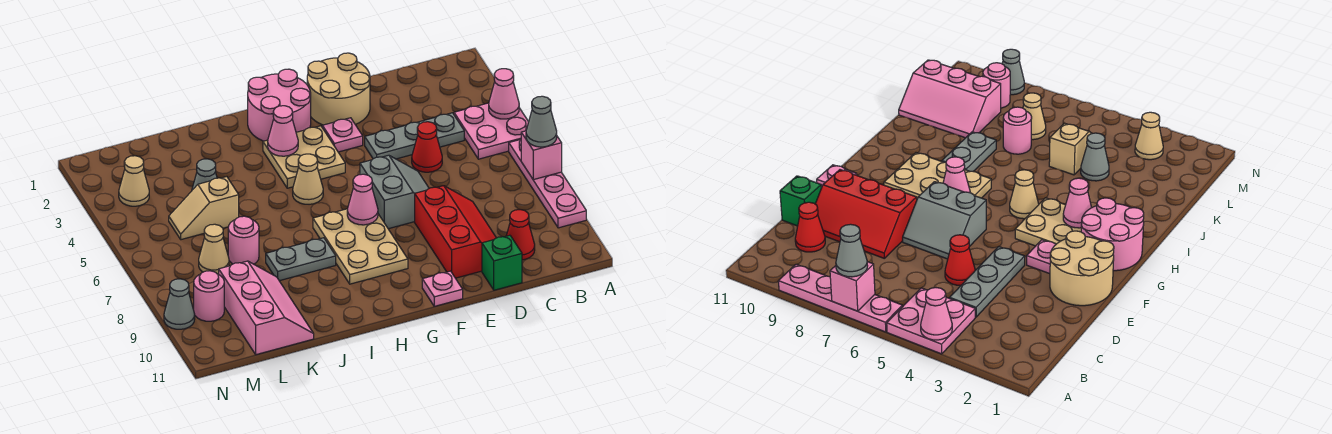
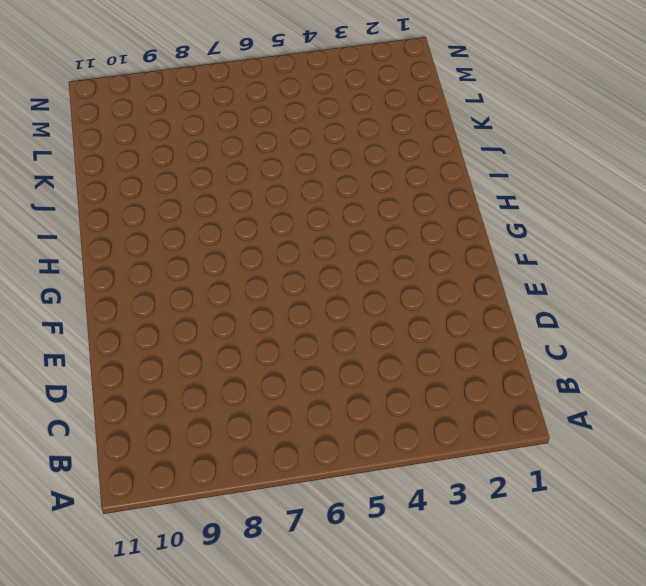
none -> pink plate A4:B5 level 1
none -> pink plate A6:A9 level 1
none -> grey plate C4:E4 level 1

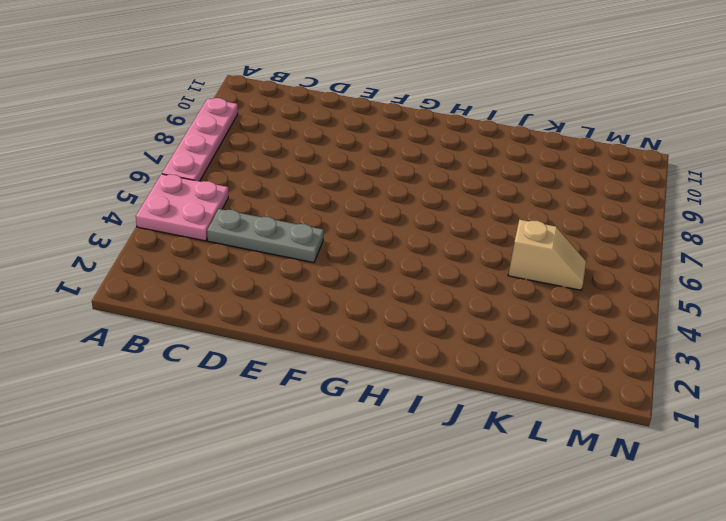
none -> red cone C10 level 1
none -> red cone D5 level 1
none -> red slope D8:E10 level 1 top E

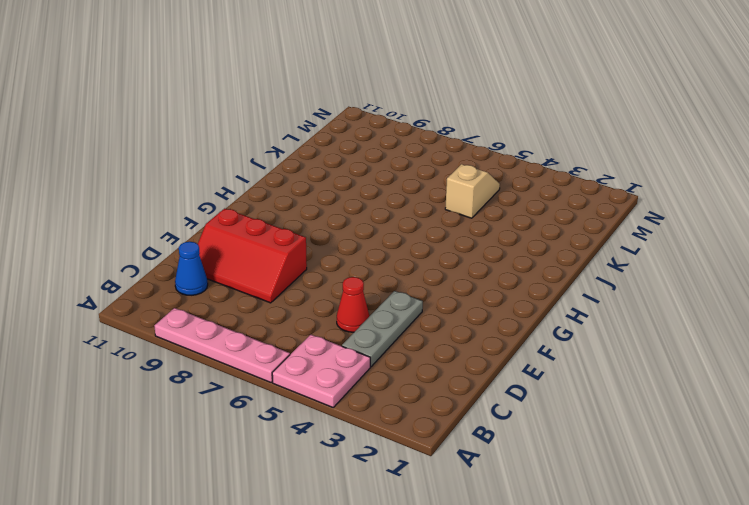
blue cone C10 level 1 -> red cone C10 level 1
none -> green brick D11 level 1
none -> tan round brick E1:F2 level 1
none -> grey slope E6:F7 level 1 top F

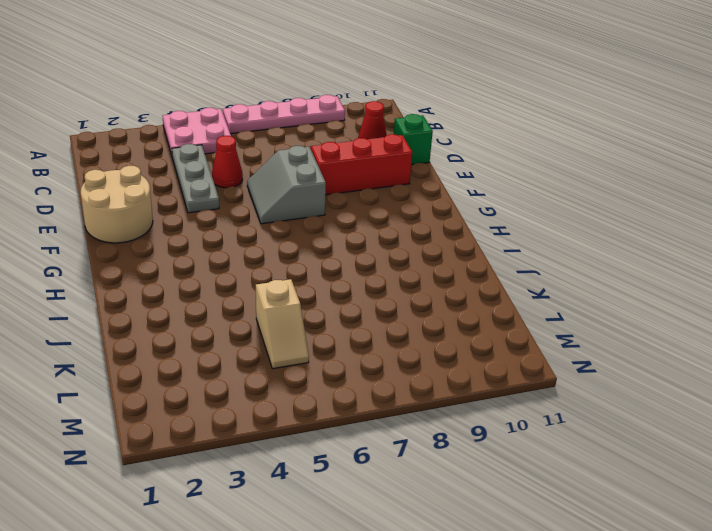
grey slope E6:F7 level 1 top 7 -> grey slope E6:F7 level 1 top F
none -> pink plate F3 level 1
none -> pink plate F11 level 1
none -> pink round brick G1:H2 level 1

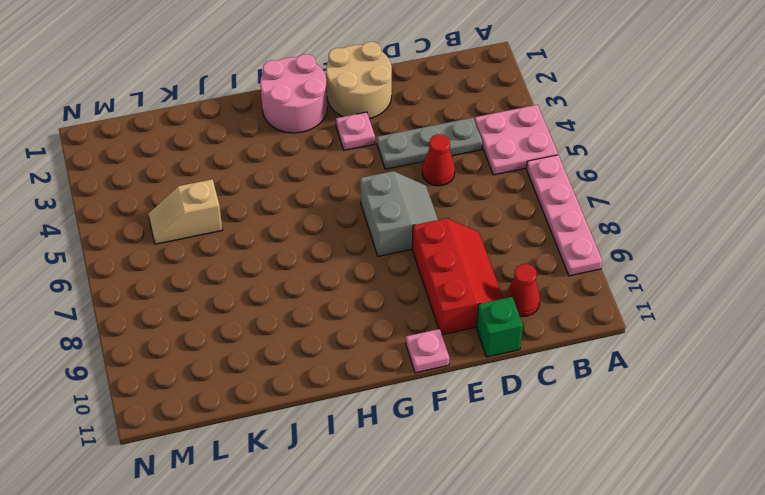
none -> tan plate G3:H4 level 1
none -> tan plate G7:H9 level 1
none -> tan cone H5 level 1

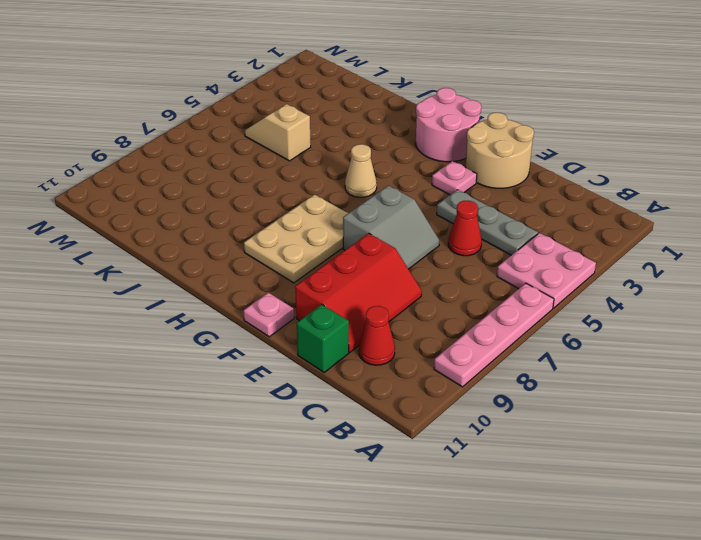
none -> tan plate G3:H4 level 1
none -> grey plate I8:J8 level 1
none -> grey cone K4 level 1

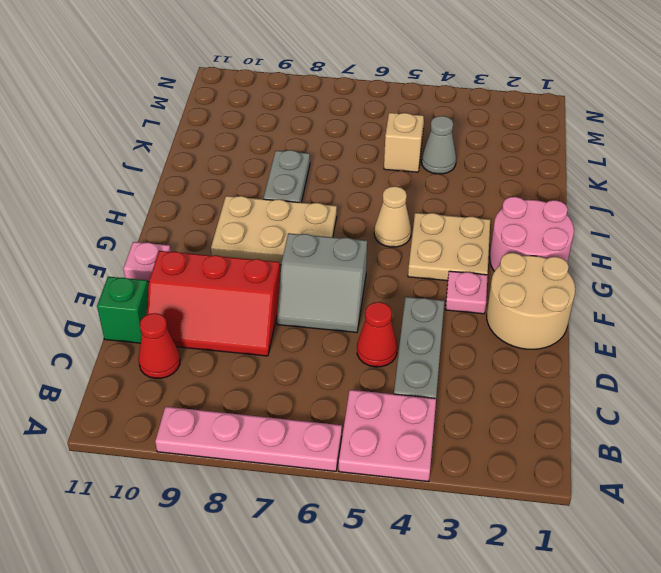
none -> pink round brick K7 level 1
none -> pink slope K9:L11 level 1 top L
none -> tan cone L7 level 1

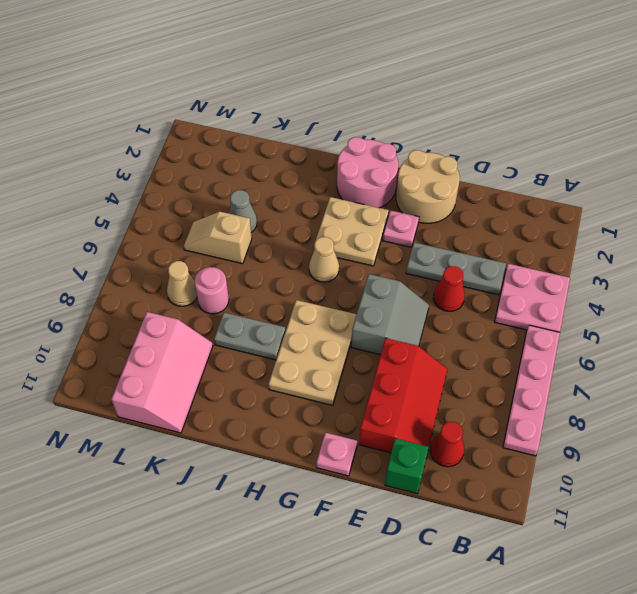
none -> tan cone M3 level 1
none -> pink round brick M9 level 1
none -> grey cone N9 level 1

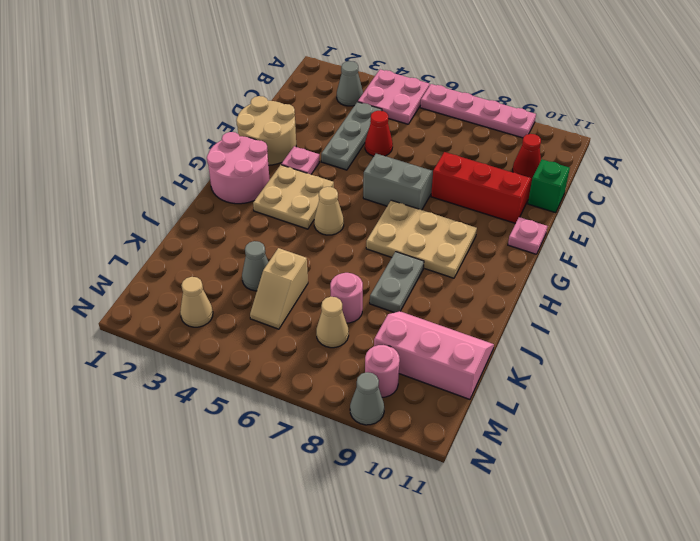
grey cone B3 level 1 -> grey cone A7 level 3
none -> pink cone A4 level 2
none -> pink brick A7 level 2
none -> pink cone G7 level 2

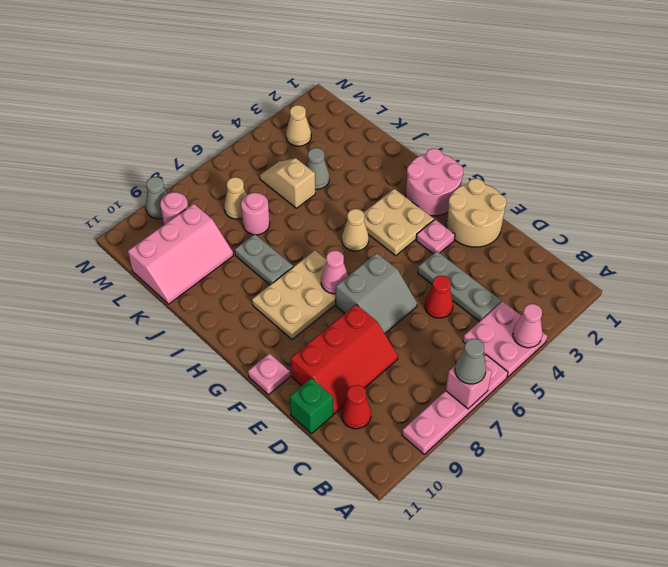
none -> pink cone H3 level 2

